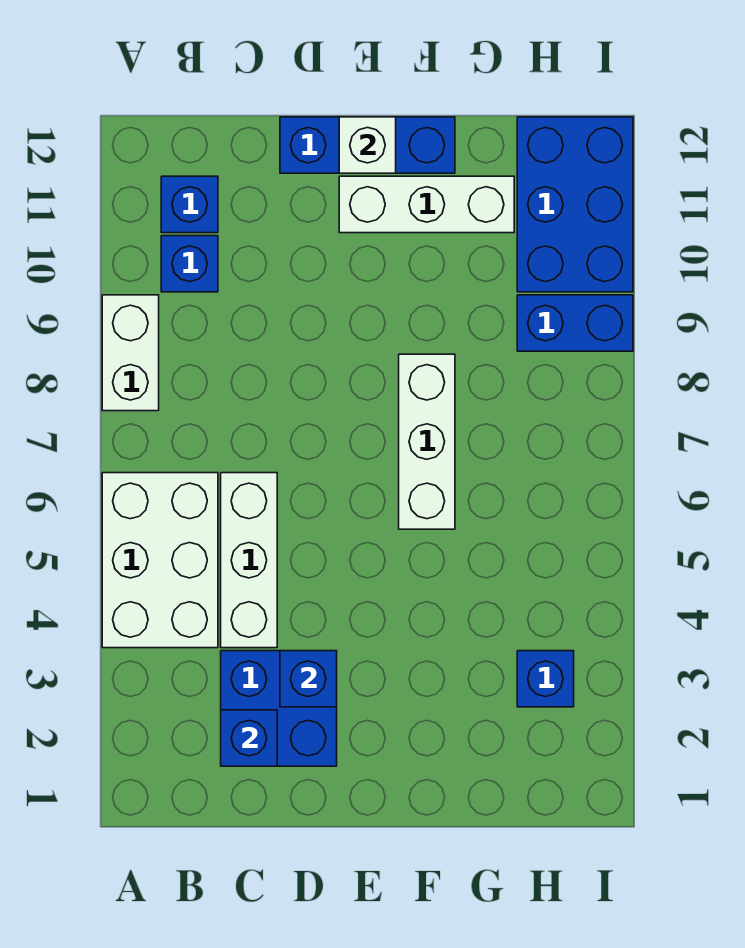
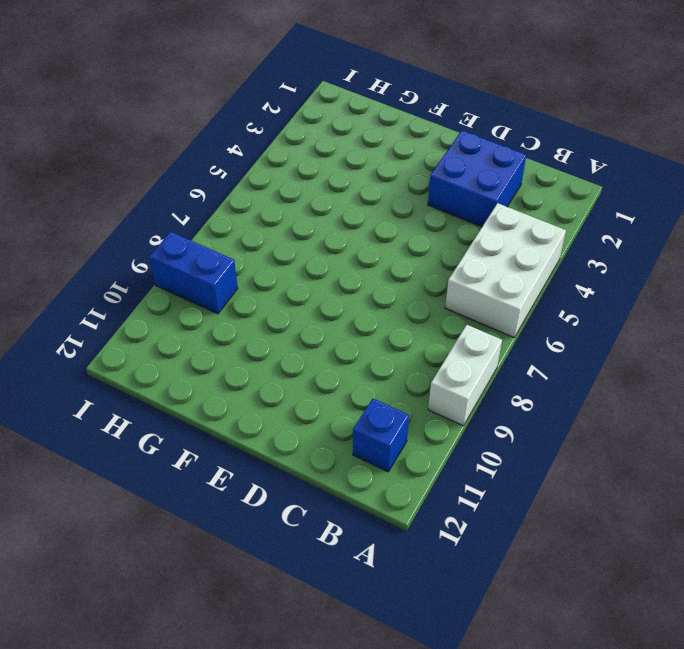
none -> blue brick B10 level 1
none -> white brick C4:C6 level 1
none -> blue brick D12:F12 level 1

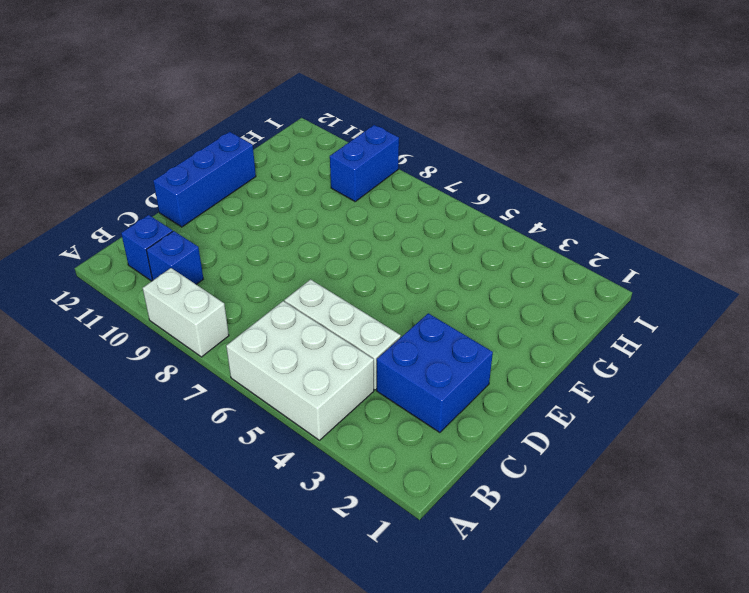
none -> white brick E11:G11 level 1
none -> white brick F6:F8 level 1
none -> blue brick H3 level 1

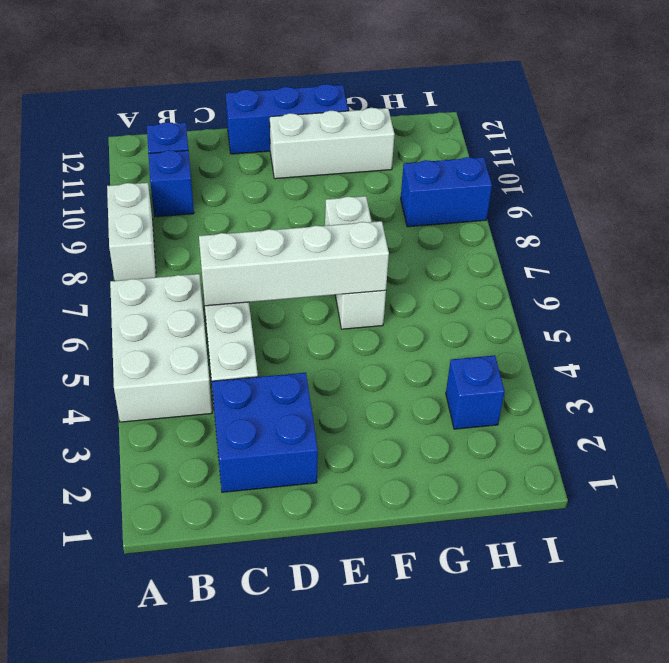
white brick C6:F6 level 2 -> none
none -> blue brick H10:I12 level 1
none -> blue brick C2 level 2
none -> blue brick D3 level 2

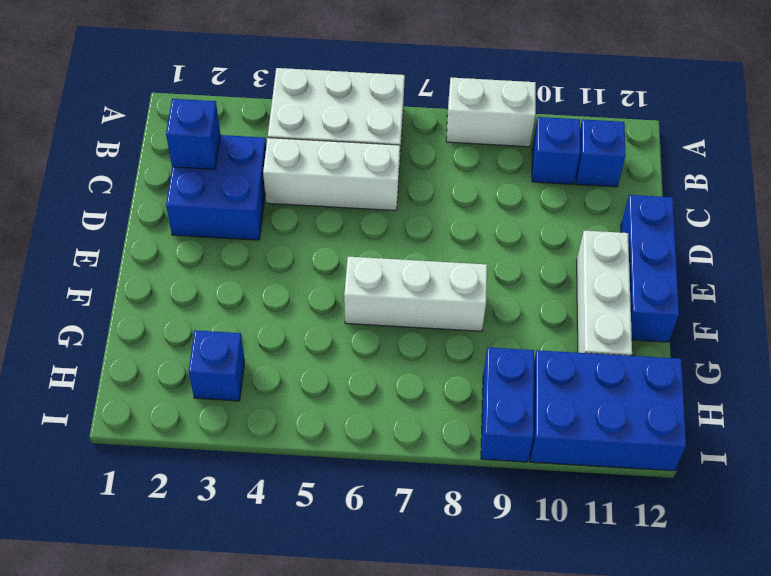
none -> blue brick D3 level 2
none -> white brick E12 level 2

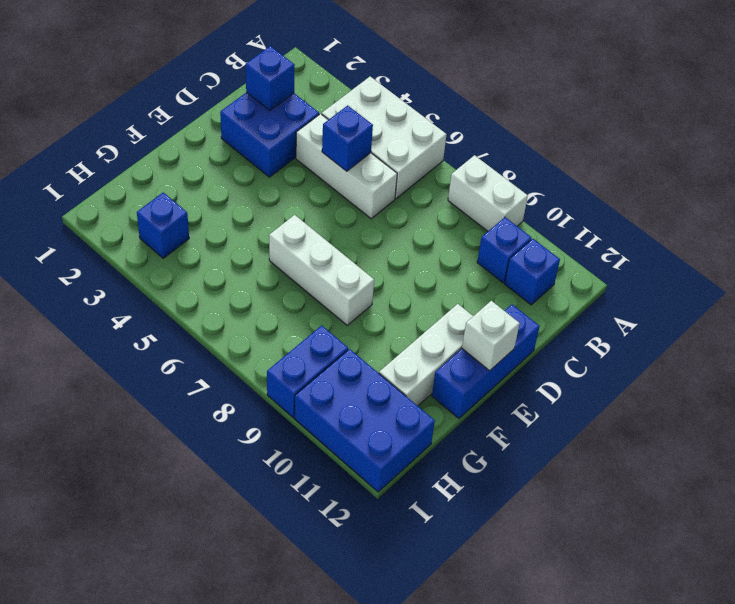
blue brick C5 level 2 -> blue brick D3 level 2

